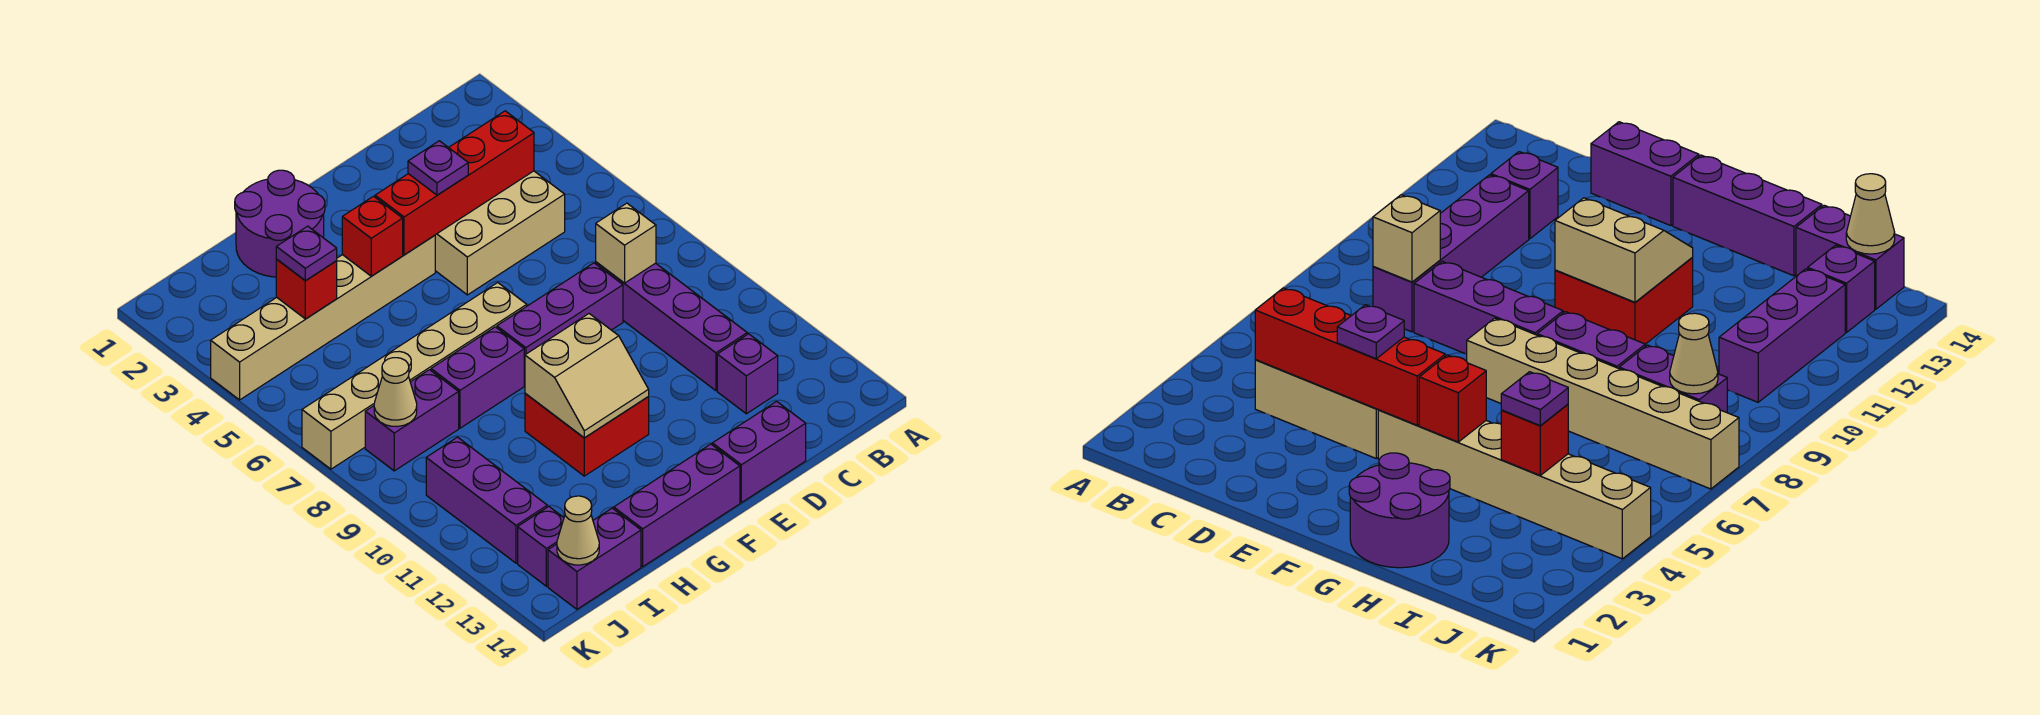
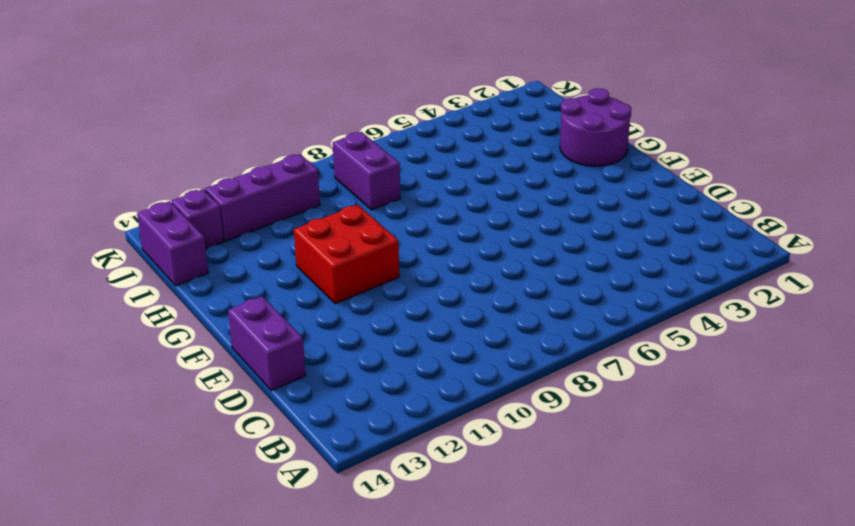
none -> tan brick C4:E5 level 1
none -> purple brick C8:C11 level 1
none -> purple brick C12 level 1

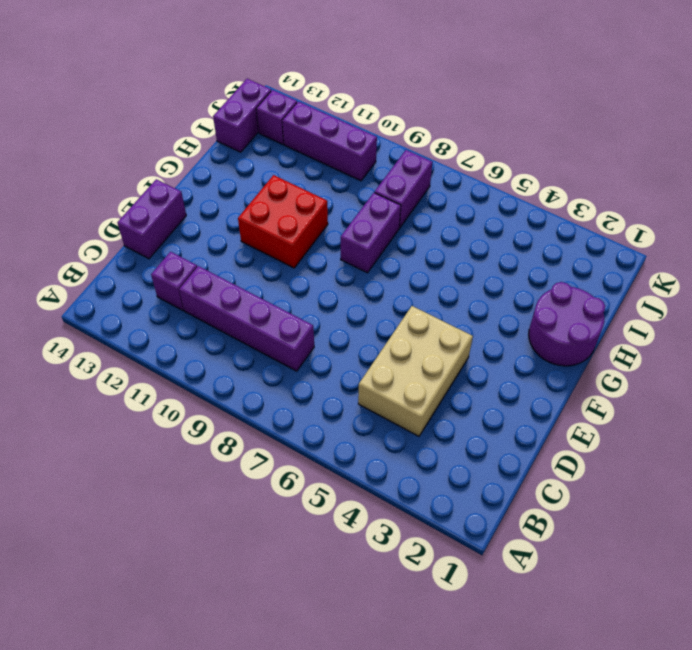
none -> purple brick D8:F8 level 1
none -> tan brick F4:K4 level 1
none -> tan brick F7:K7 level 1

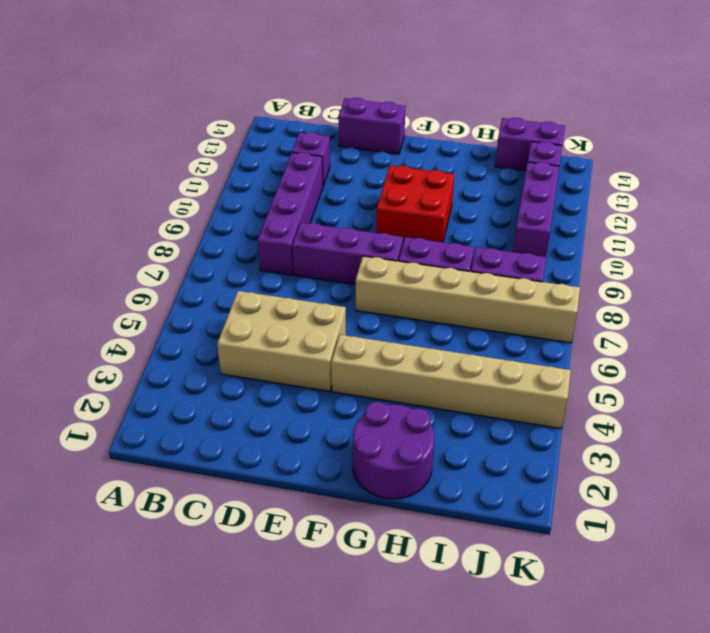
none -> purple brick F14:H14 level 1
none -> red brick C4:F4 level 2
none -> tan brick C8 level 2

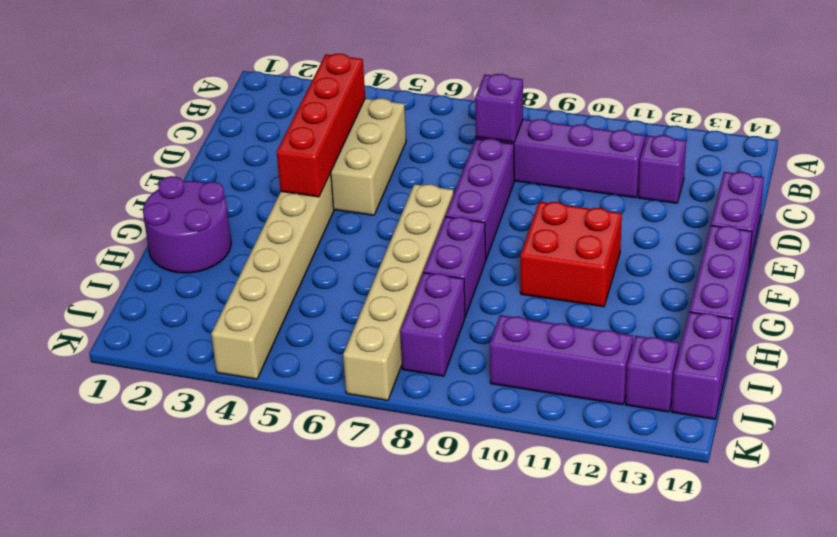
purple brick C8 level 2 -> tan brick C8 level 2
none -> tan slope F10:G11 level 2 top 10
none -> red brick G4 level 2
none -> red brick I4 level 2

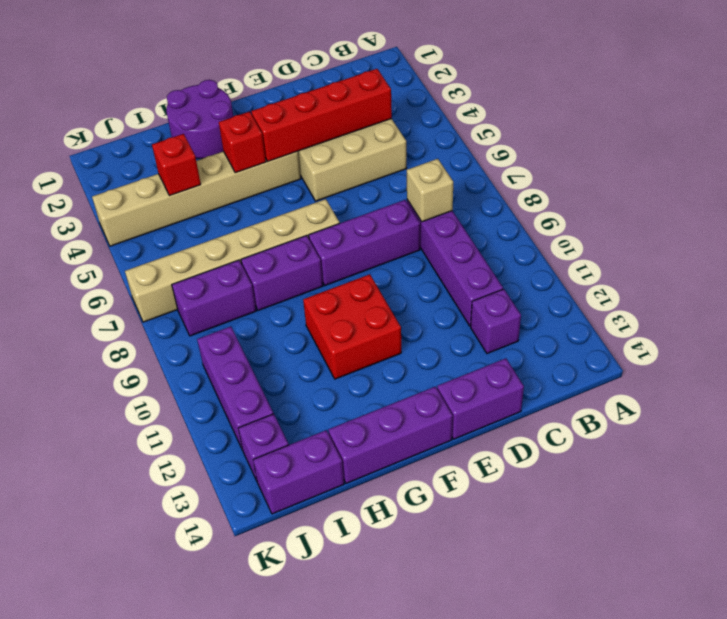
none -> tan slope F10:G11 level 2 top 10
none -> tan cone J8 level 2
none -> tan cone J14 level 2

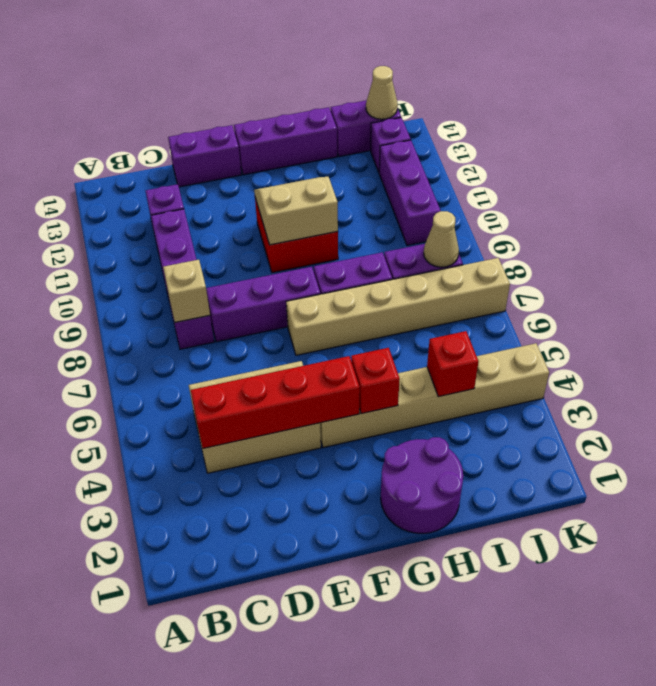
none -> purple plate E4 level 3
none -> purple plate I4 level 3

